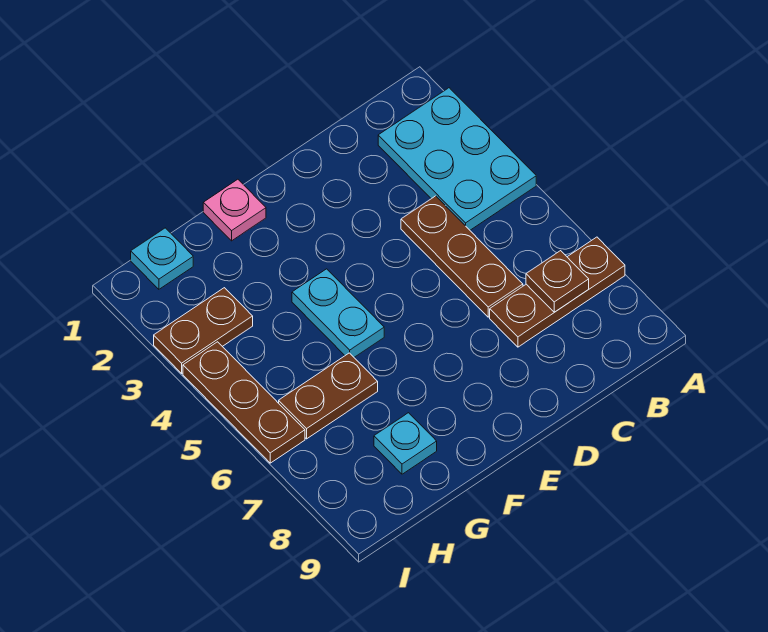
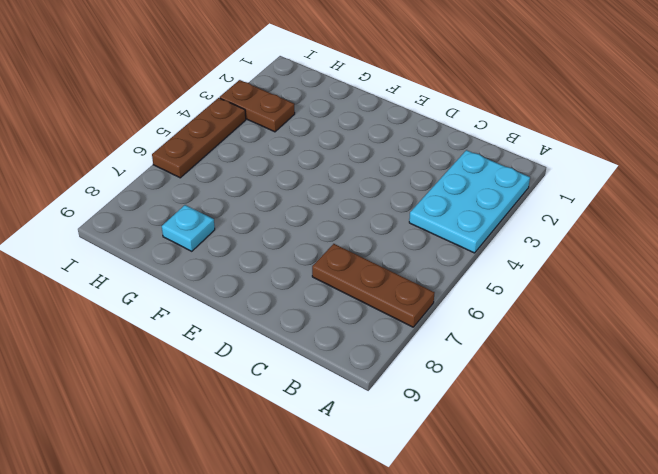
none -> brown plate C4:C6 level 1
none -> pink plate F1 level 1

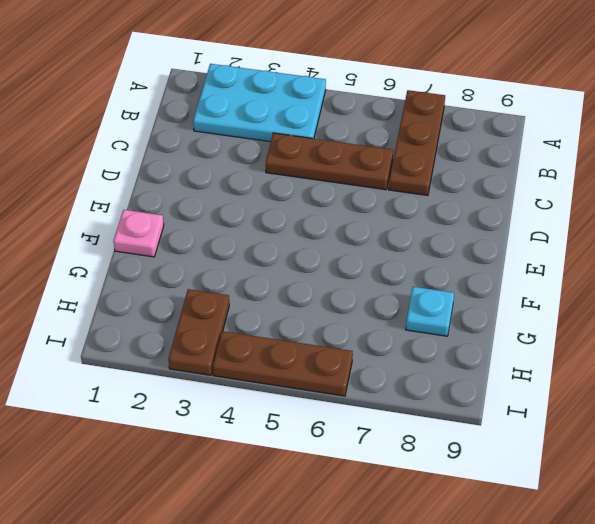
none -> cyan plate F4:F5 level 1
none -> brown plate G6:H6 level 1

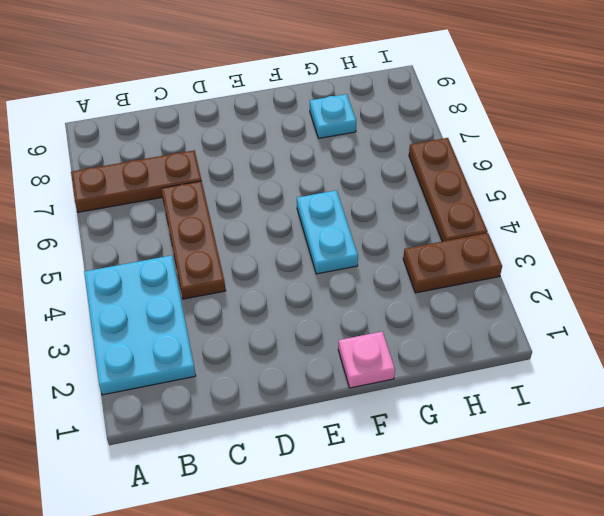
none -> brown plate G6:H6 level 1
none -> cyan plate H1 level 1

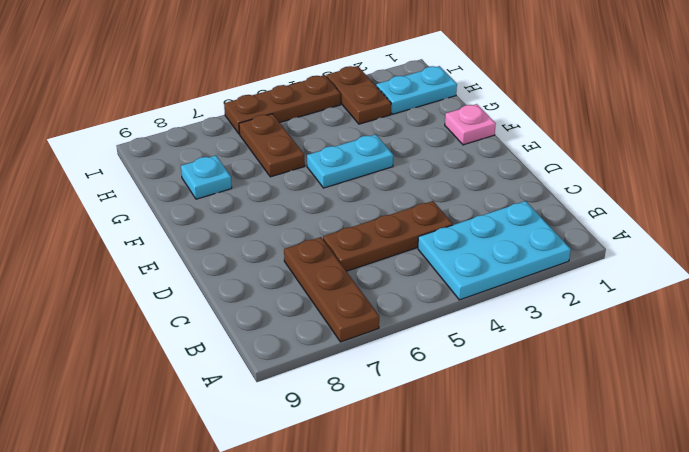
cyan plate H1:H2 level 1 -> cyan plate H1 level 1
none -> brown plate B7 level 2

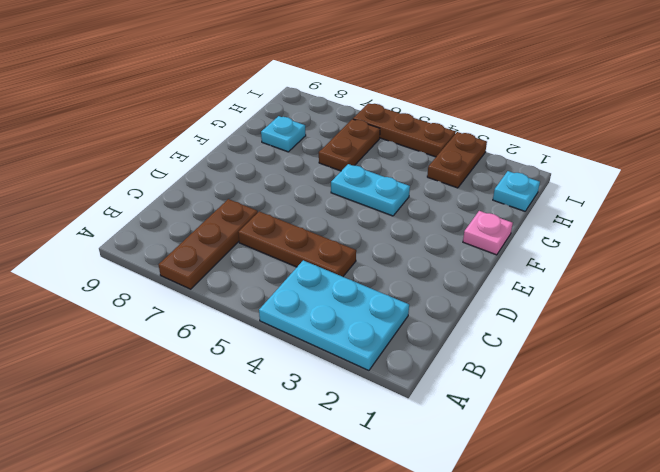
none -> brown plate B7 level 2

